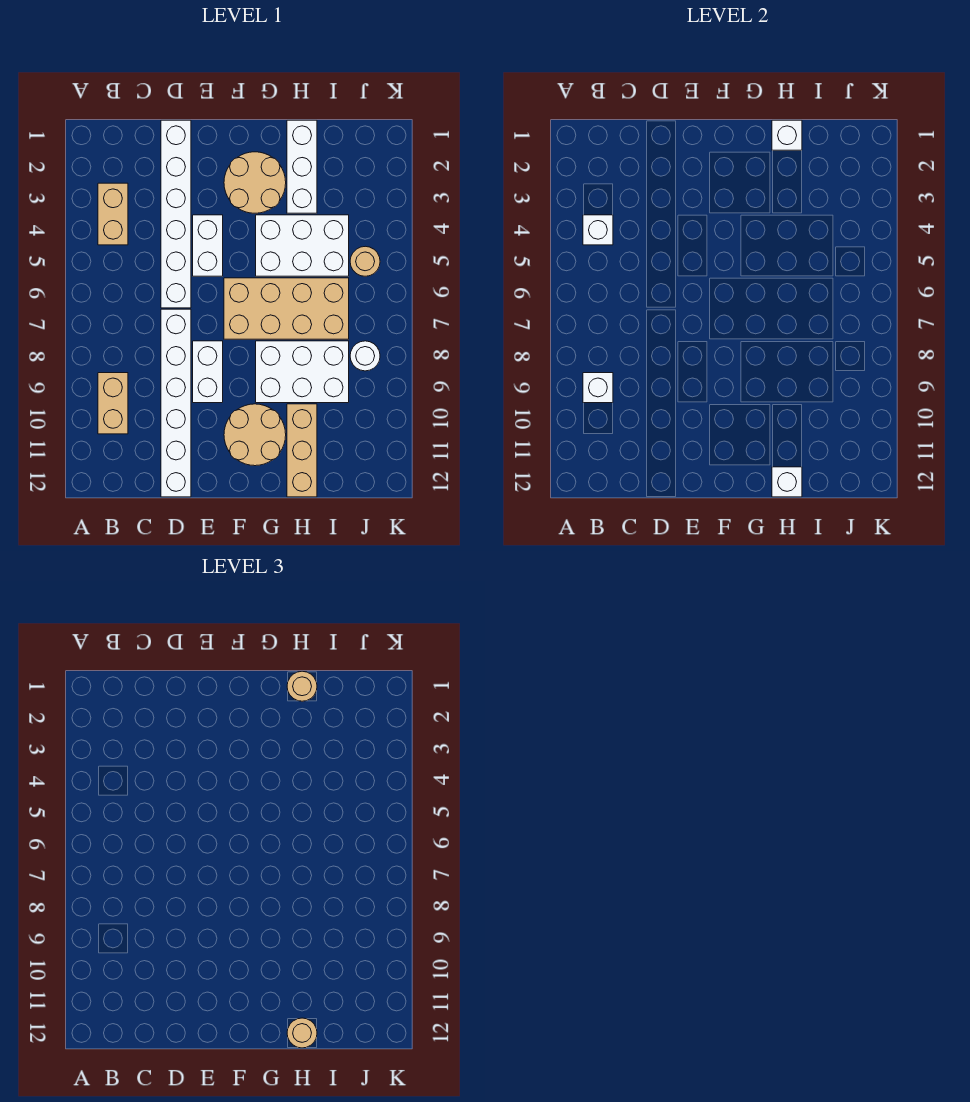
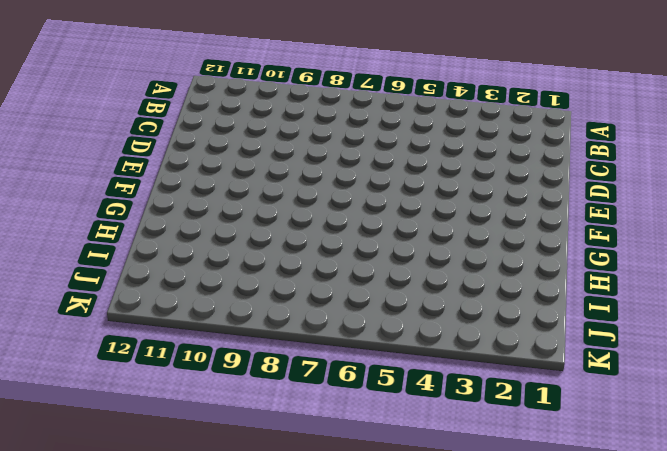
none -> tan brick B3:B4 level 1
none -> tan brick B9:B10 level 1
none -> white brick D1:D6 level 1

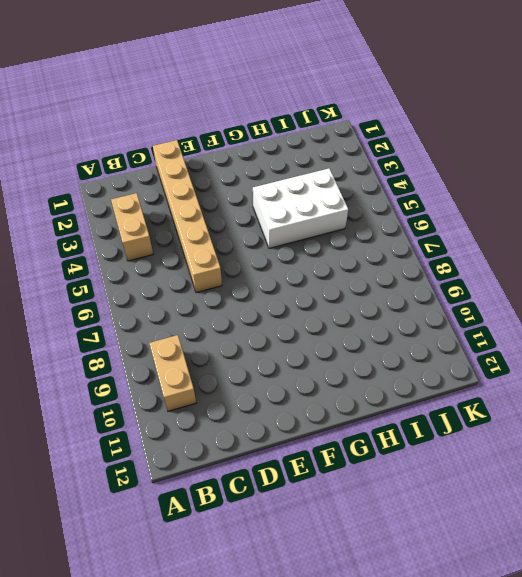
tan brick D1:D6 level 1 -> white brick D1:D6 level 1
none -> white brick D7:D12 level 1
none -> white brick E4:E5 level 1
none -> white brick E8:E9 level 1

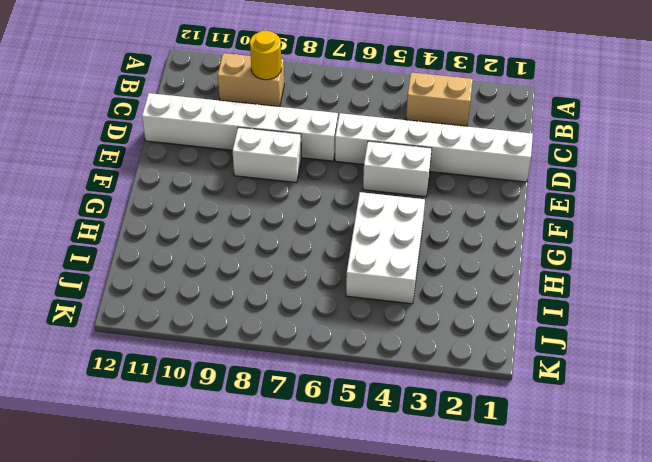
yellow round brick B9 level 2 -> white brick B9 level 2
none -> tan round brick F2:G3 level 1
none -> tan brick F6:I7 level 1
none -> tan round brick F10:G11 level 1

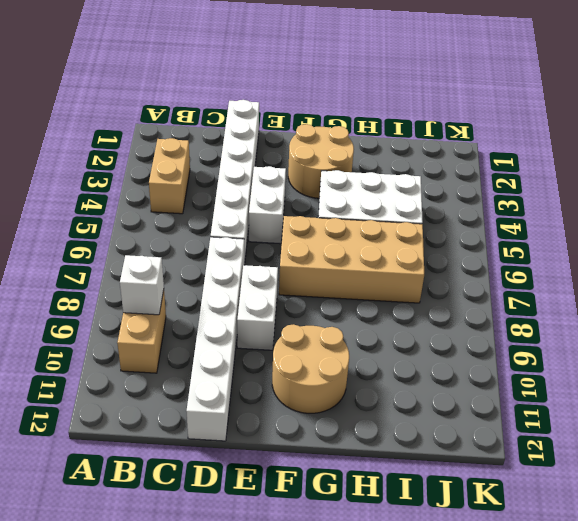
none -> white brick G8:I9 level 1
none -> white brick H1:H3 level 1
none -> tan brick H10:H12 level 1

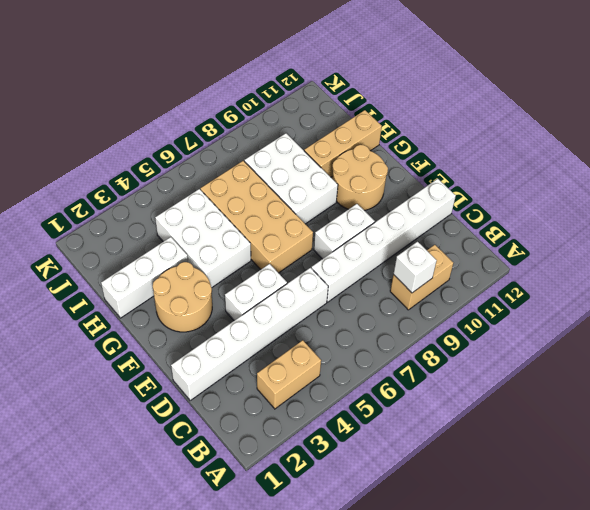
none -> tan round brick J5 level 1
none -> white round brick J8 level 1
none -> white brick B4 level 2

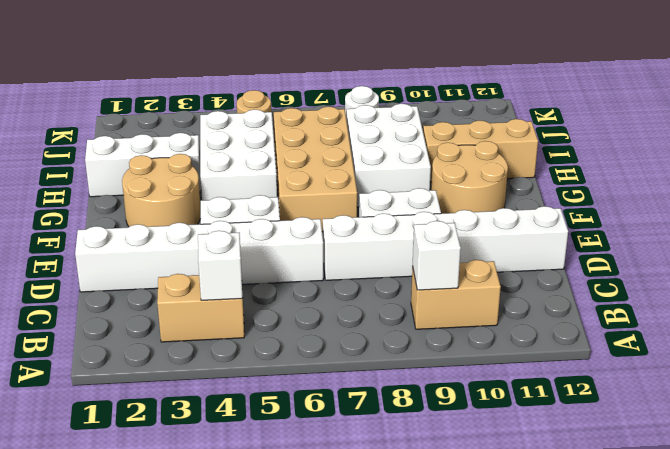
none -> white brick H1 level 2
none -> white brick H12 level 2
none -> tan round brick H1 level 3

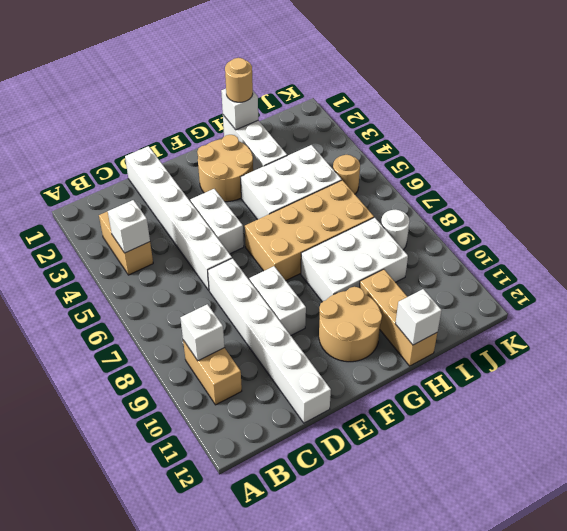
none -> tan round brick H12 level 3

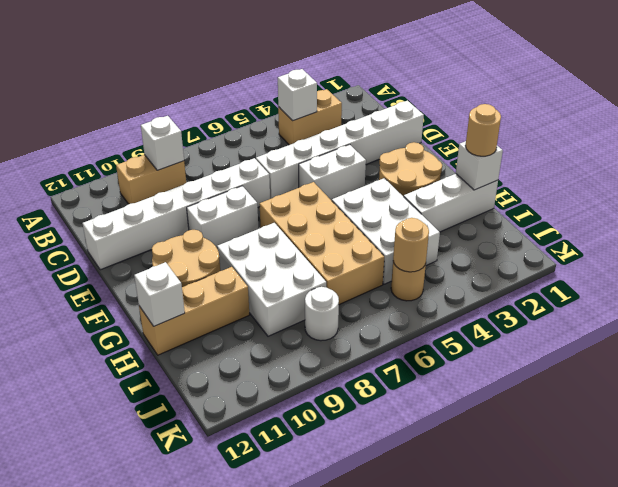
tan round brick J5 level 2 -> tan round brick H12 level 3

